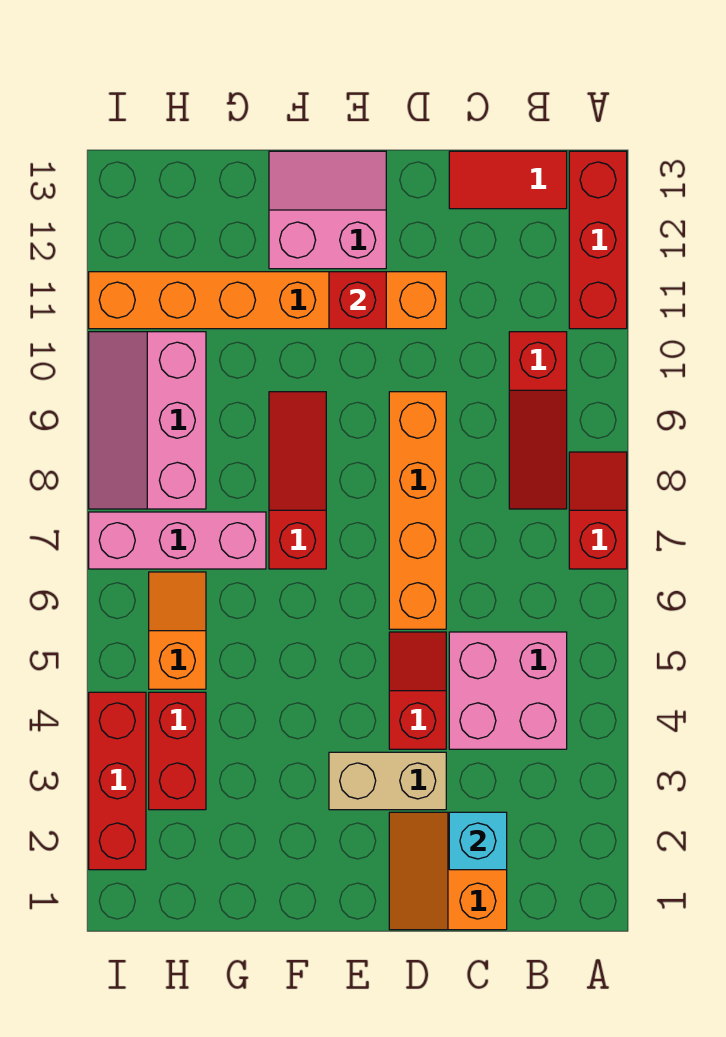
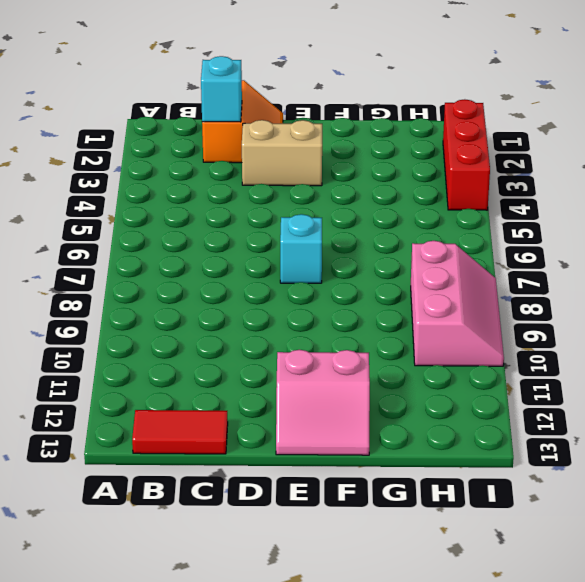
cyan brick E7 level 1 -> none
none -> red slope A7:A8 level 1 top 7
none -> red brick A11:A13 level 1
none -> pink brick B4:C5 level 1

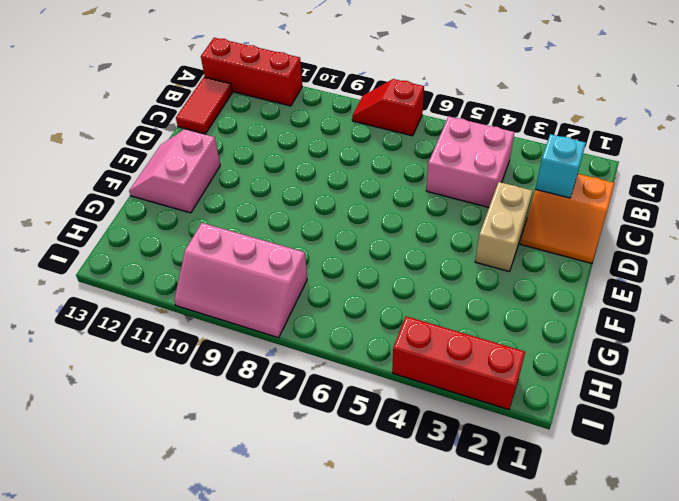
none -> red slope B8:B10 level 1 top 10
none -> red slope D4:D5 level 1 top 4
none -> orange brick D6:D9 level 1

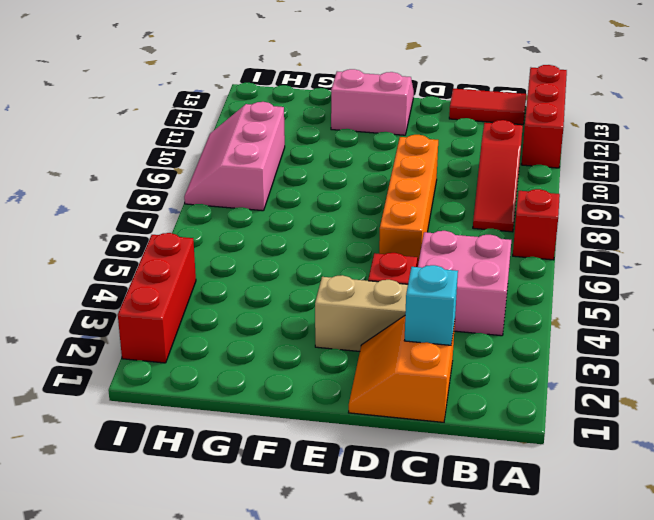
none -> orange brick D11:I11 level 1
none -> red slope F7:F9 level 1 top 7
none -> pink brick G7:I7 level 1

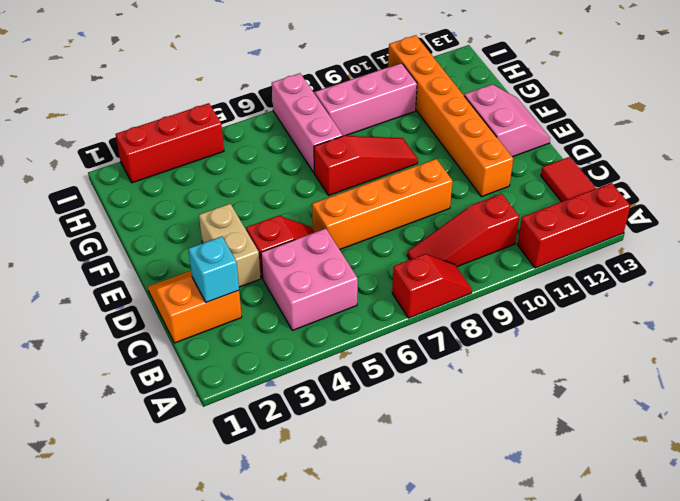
none -> red brick H3:H4 level 1
none -> orange slope H5:H6 level 1 top 5
none -> red brick E11 level 2

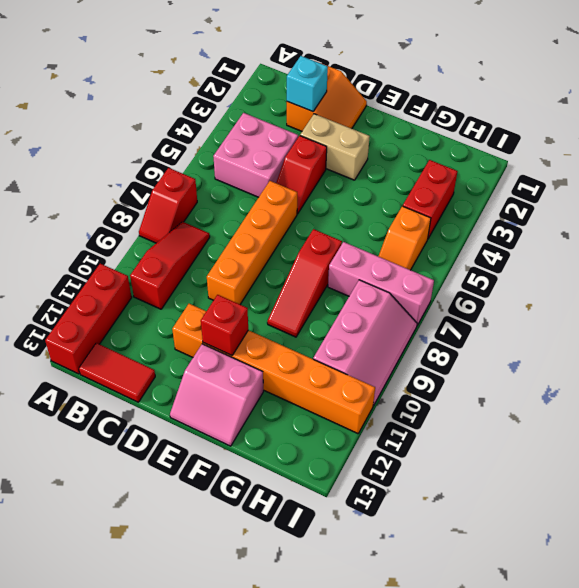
none -> red brick I2:I4 level 1

